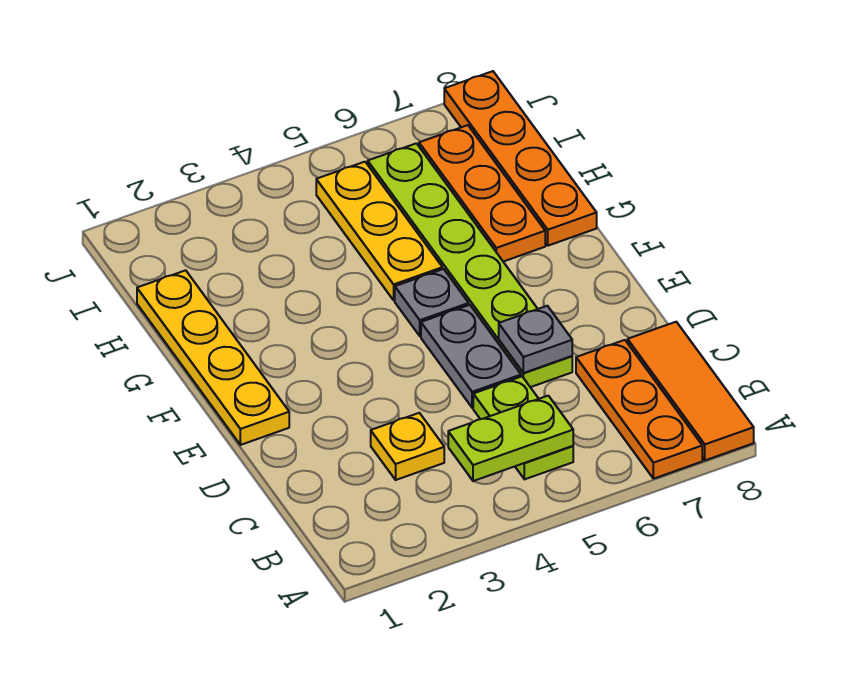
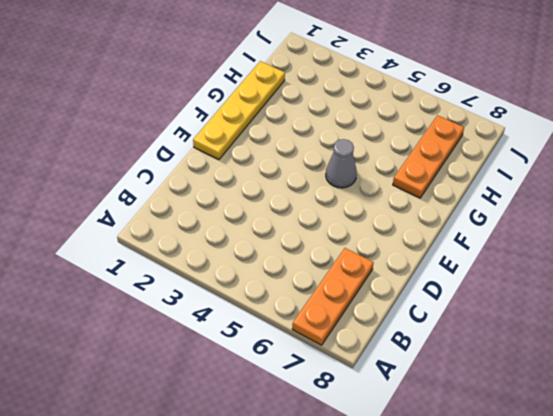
grey cone F5 level 1 -> grey plate F5 level 1
none -> orange tile A8:C8 level 1
none -> lime plate B5:C5 level 1
none -> yellow plate C3 level 1

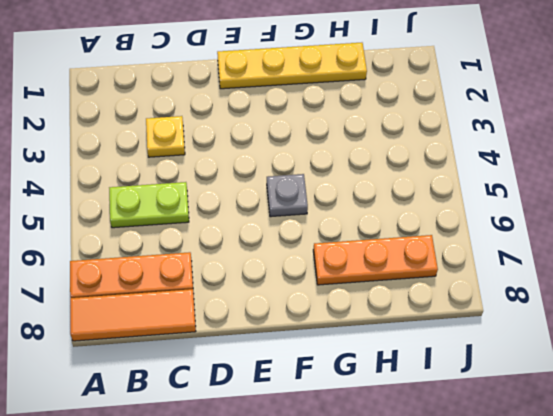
none -> grey plate D5:E5 level 1
none -> lime plate D6:I6 level 1
none -> yellow plate G5:I5 level 1

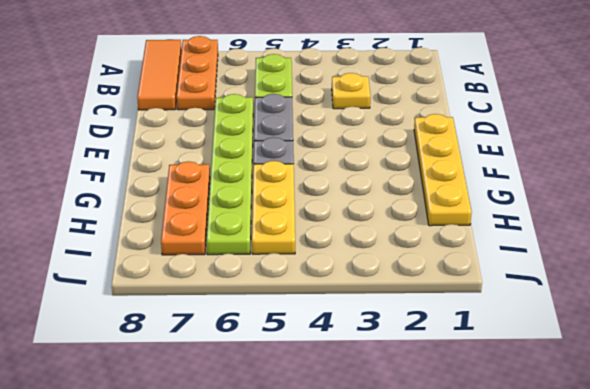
none -> orange plate G8:J8 level 1
none -> lime plate B4:B5 level 2
none -> grey plate D6 level 2

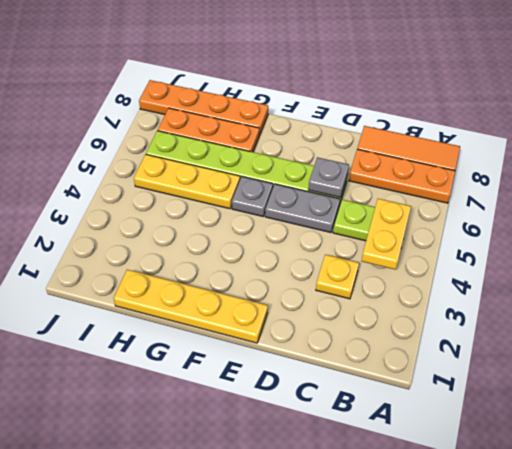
yellow plate B4:B5 level 2 -> lime plate B4:B5 level 2

